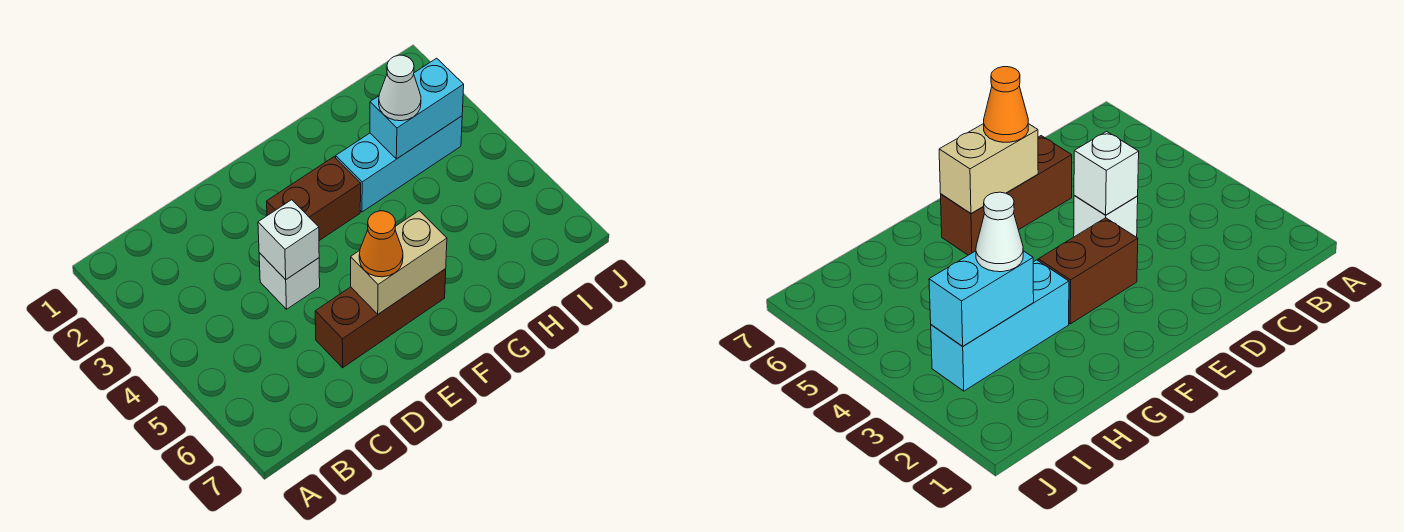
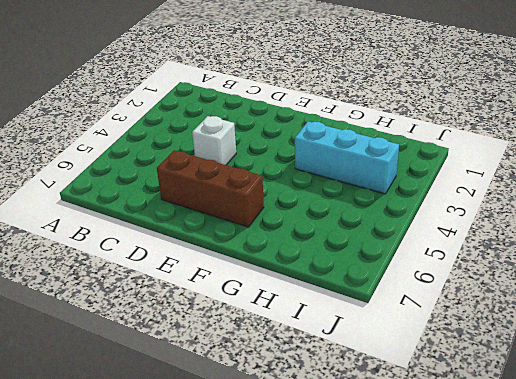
none -> brown brick E3:F3 level 1
none -> white brick D4 level 2

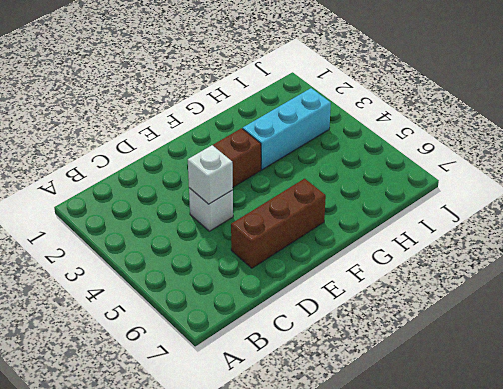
none -> tan brick E6:F6 level 2
none -> cyan brick H3:I3 level 2

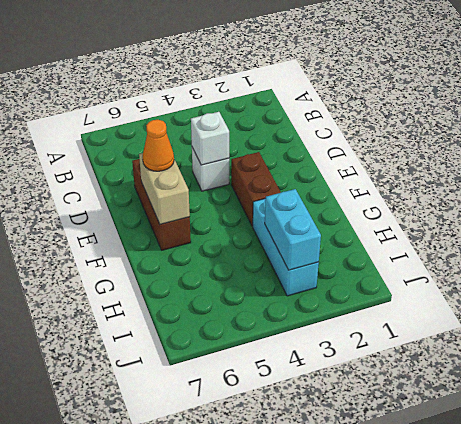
none -> white cone H3 level 3

